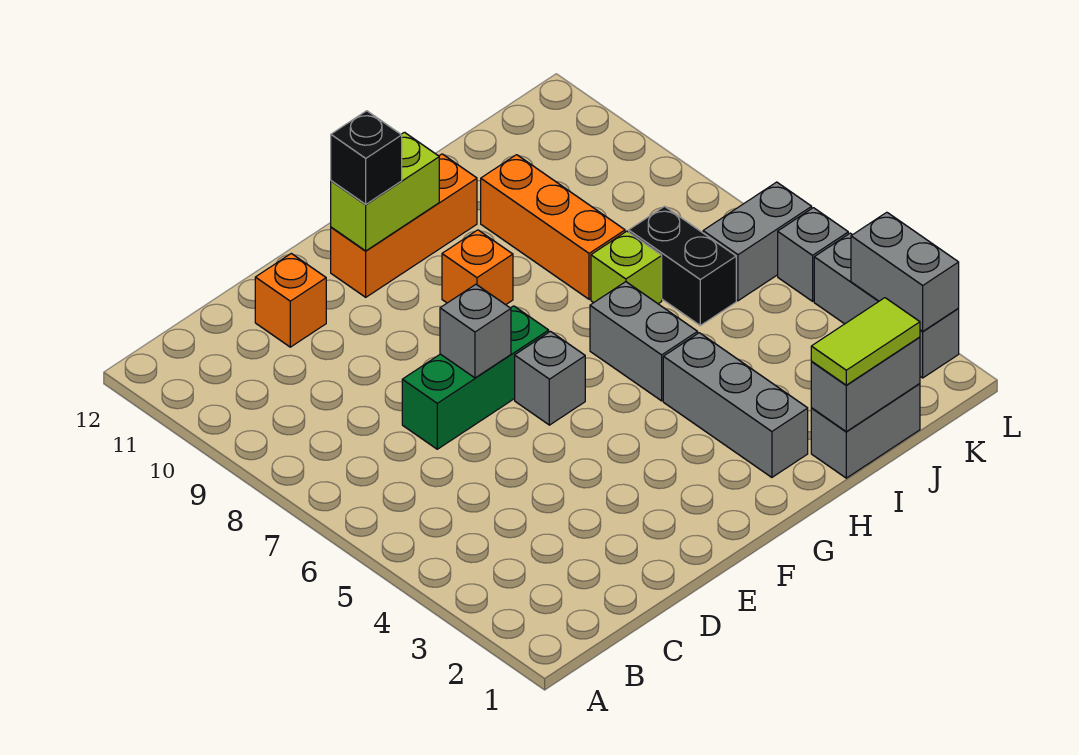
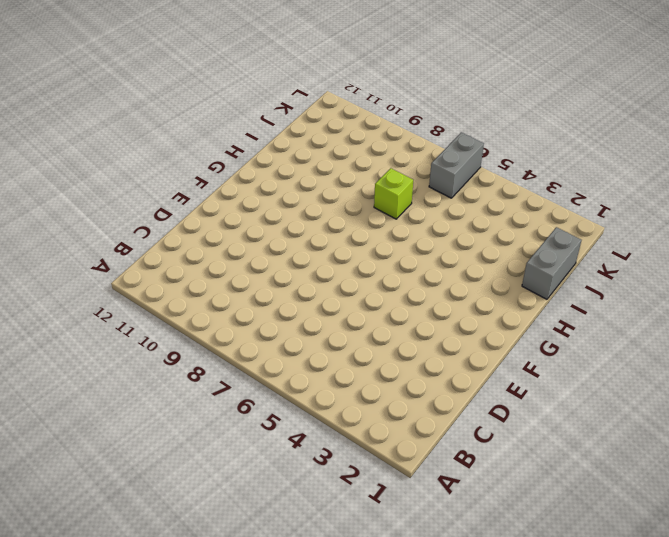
none -> green brick D7:F7 level 1
none -> orange brick D11 level 1
none -> grey brick F6 level 1

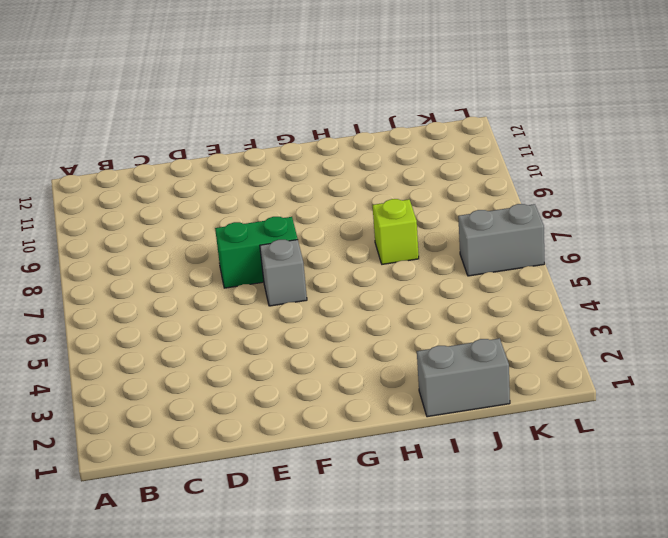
green brick E7:F7 level 1 -> green brick D7:F7 level 1
none -> orange brick D11 level 1
none -> orange brick F11:H11 level 1
none -> orange brick G9 level 1

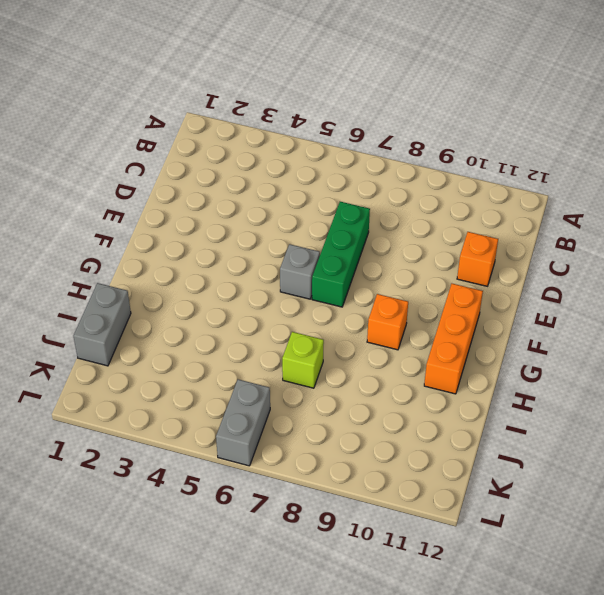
none -> grey brick H2:H4 level 1
none -> grey brick H5:H6 level 1
none -> orange brick I8:I10 level 1

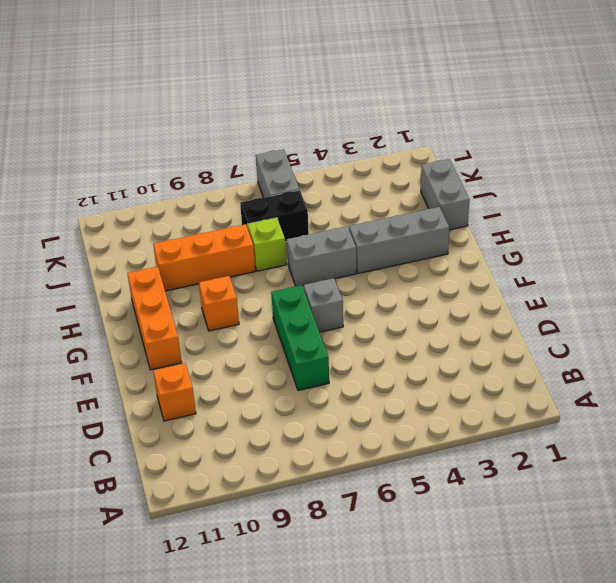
none -> grey brick L2:L4 level 1
none -> grey brick L5 level 1
none -> grey brick E7 level 2

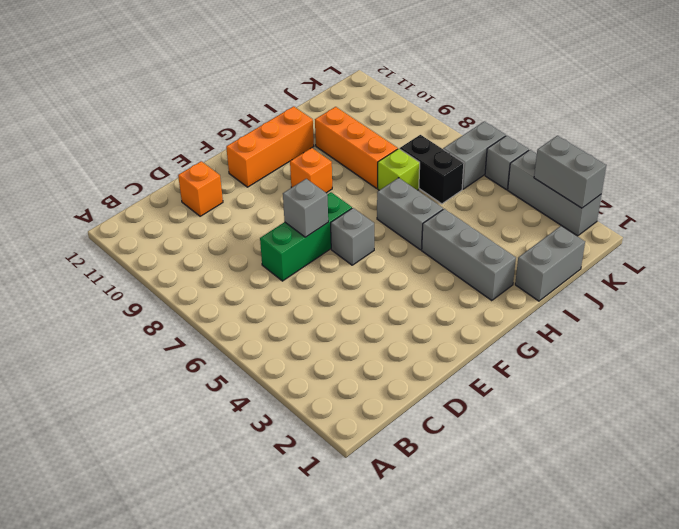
none -> lime brick F11:G11 level 2
none -> grey brick I1:J1 level 2
none -> black brick F11 level 3

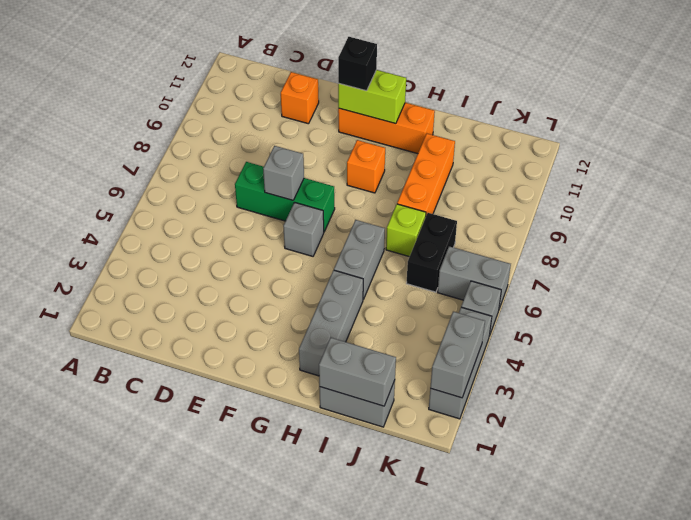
none -> lime tile I1:J1 level 3

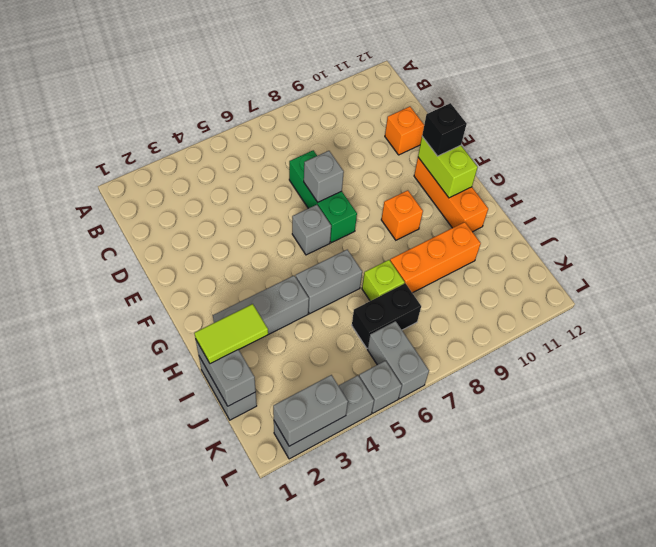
lime tile I1:I2 level 3 -> lime tile I1:J1 level 3

